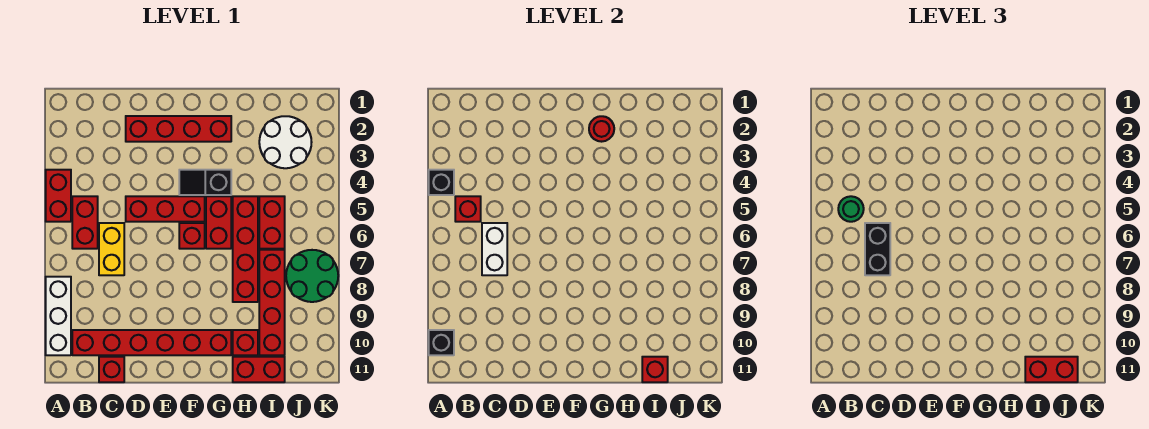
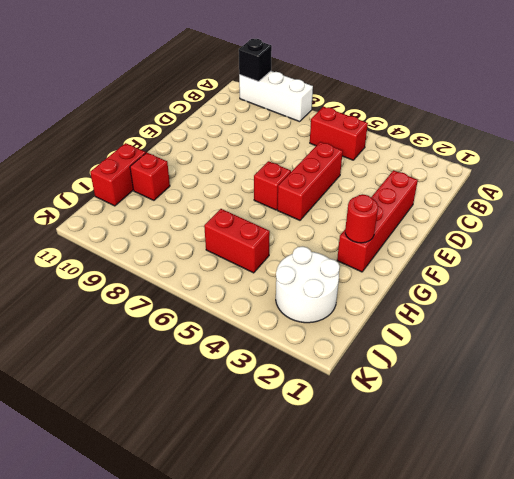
none -> red brick A4:A5 level 1
none -> red brick B10:G10 level 1
none -> yellow brick C6:C7 level 1

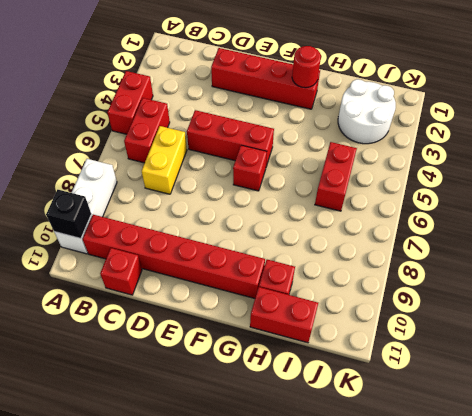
none -> black slope F4:G4 level 1 top G
none -> red brick G5:G6 level 1
none -> red brick H5:H8 level 1

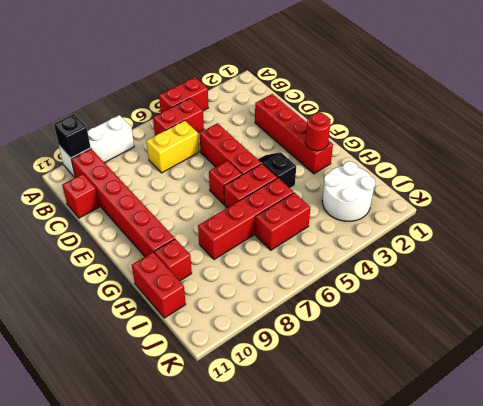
none -> red brick I7:I10 level 1
none -> green round brick J7:K8 level 1
none -> black brick A4 level 2

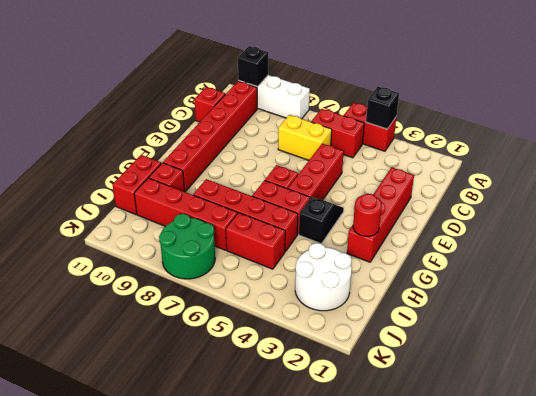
none -> red brick B5 level 2
none -> white brick C6:C7 level 2
none -> red brick I11 level 2

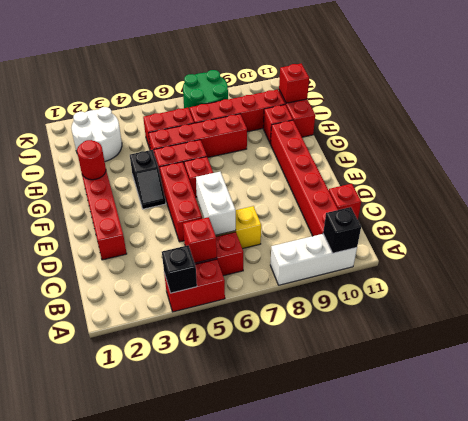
white brick C6:D6 level 2 -> white brick C6:C7 level 2
none -> green round brick B5 level 3
none -> black brick C6:C7 level 3
none -> red brick I11:J11 level 3

